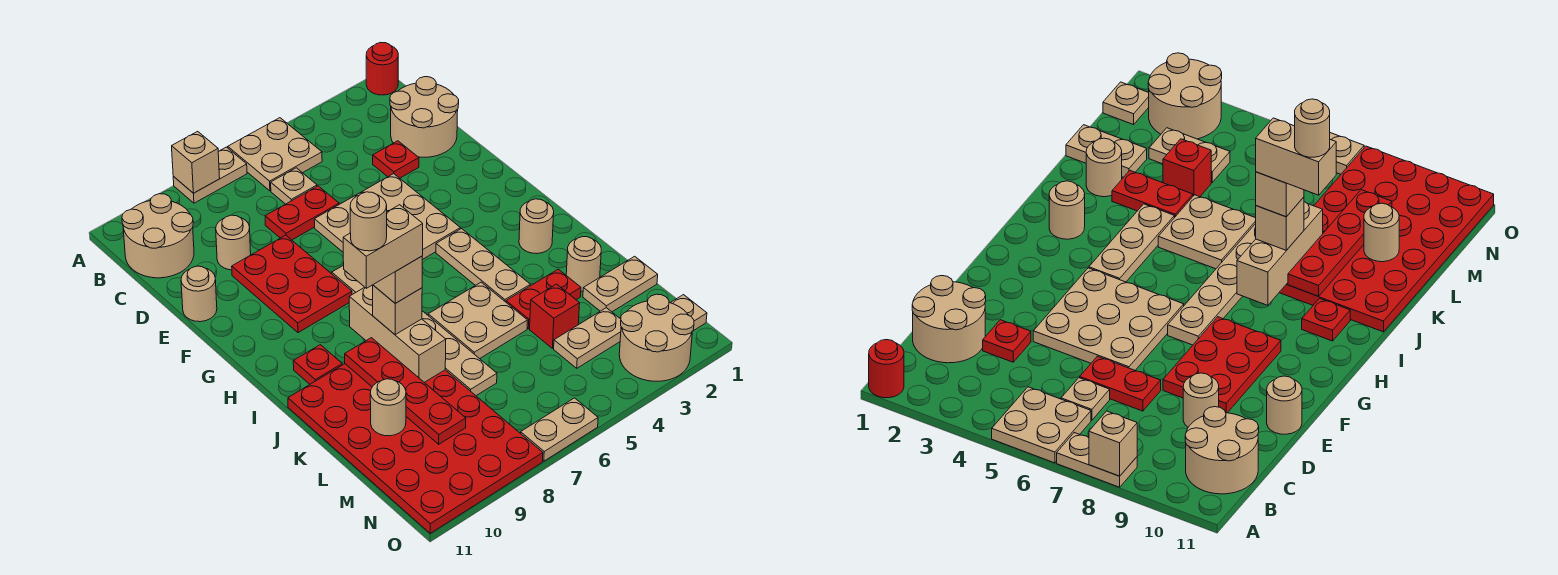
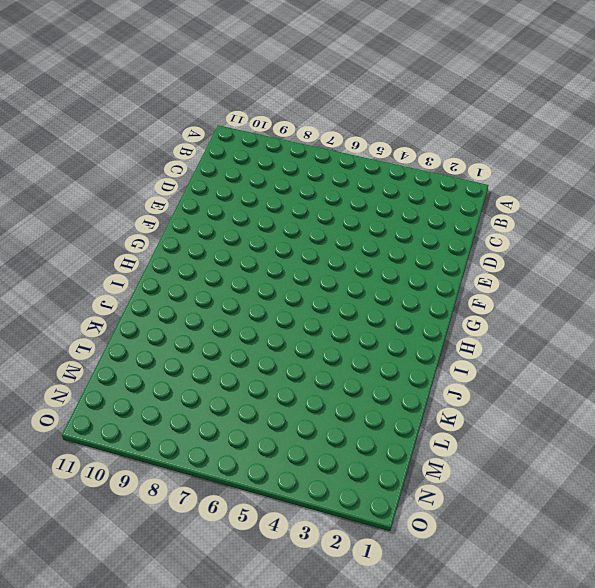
none -> red round brick A1 level 1
none -> tan plate A5:B6 level 1
none -> tan plate A7:A8 level 1
none -> tan round brick B10:C11 level 1

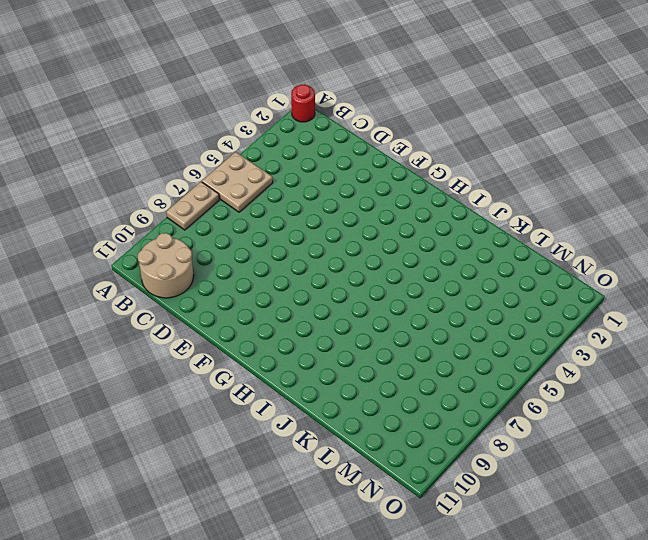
none -> tan round brick C1:D2 level 1
none -> tan plate C6 level 1
none -> red plate D3 level 1
none -> red plate D6:D7 level 1

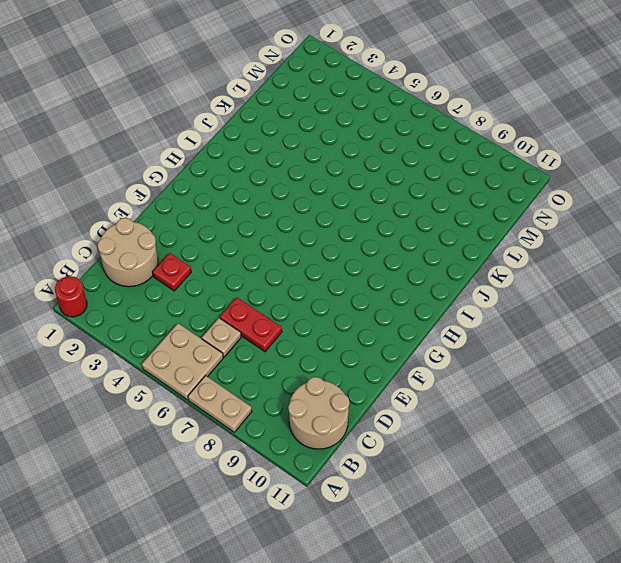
none -> tan round brick D9 level 1
none -> tan plate E4:G6 level 1
none -> red plate E8:G9 level 1
none -> tan round brick E11 level 1

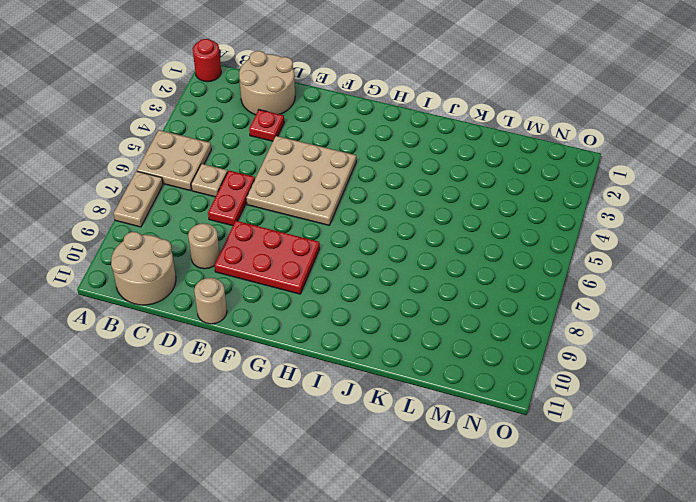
none -> tan plate G7:L7 level 1
none -> tan plate H4:J4 level 1
none -> tan round brick I2 level 1
none -> red plate I10 level 1

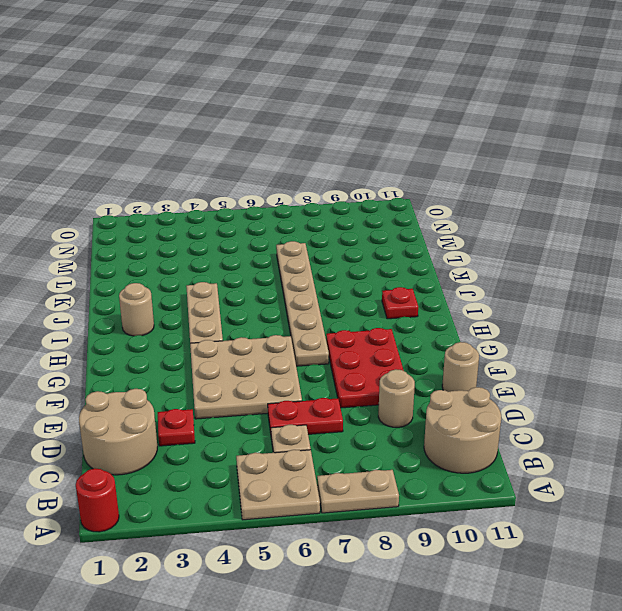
none -> tan plate J5:K6 level 1
none -> red plate J8:O11 level 1
none -> tan round brick K2 level 1
none -> red plate K3:K4 level 1

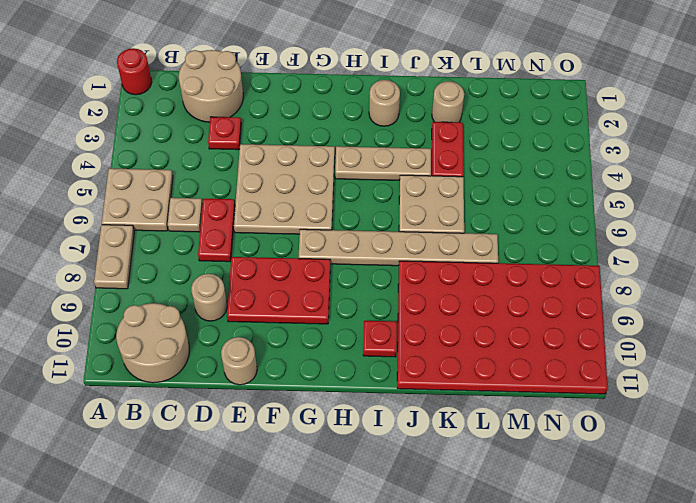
none -> tan plate L1:L2 level 1
none -> red brick L4 level 1
none -> tan plate M3:M4 level 1
none -> tan plate N1 level 1

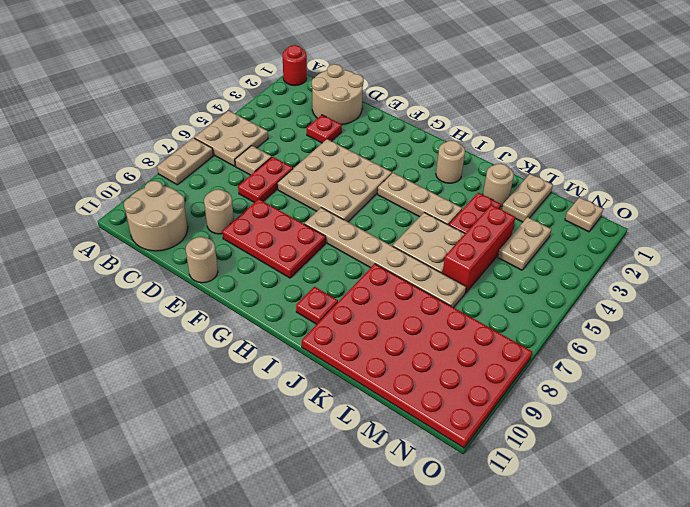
red brick L4:L6 level 1 -> red brick L4 level 1
none -> tan round brick N2:O3 level 1
none -> tan plate O6:O7 level 1
none -> tan brick A8 level 2
none -> tan brick I8:K8 level 2

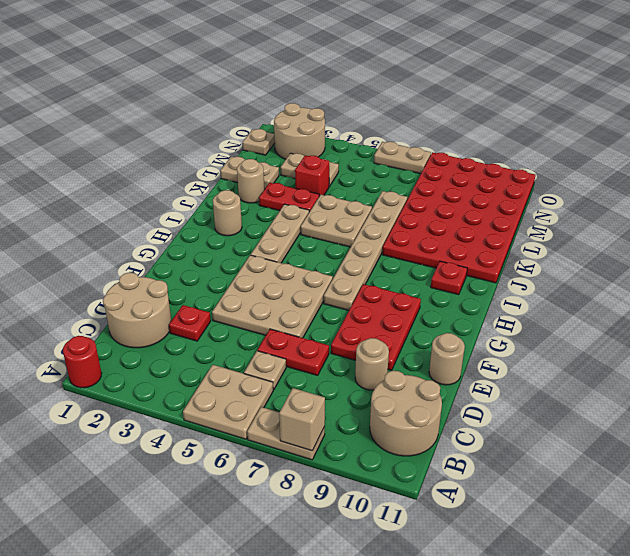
none -> tan brick I8:K8 level 2
none -> red plate J9:M9 level 2
none -> tan round brick L10 level 2
none -> tan brick J8 level 3

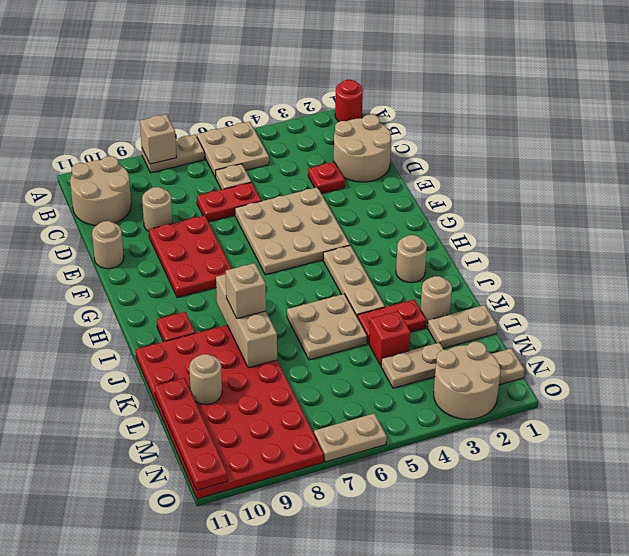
red plate L11:O11 level 2 -> red plate J9:M9 level 2
none -> tan plate G7:L7 level 1
none -> tan brick J8 level 4
none -> tan brick J8:J9 level 5
none -> tan round brick J9 level 6

